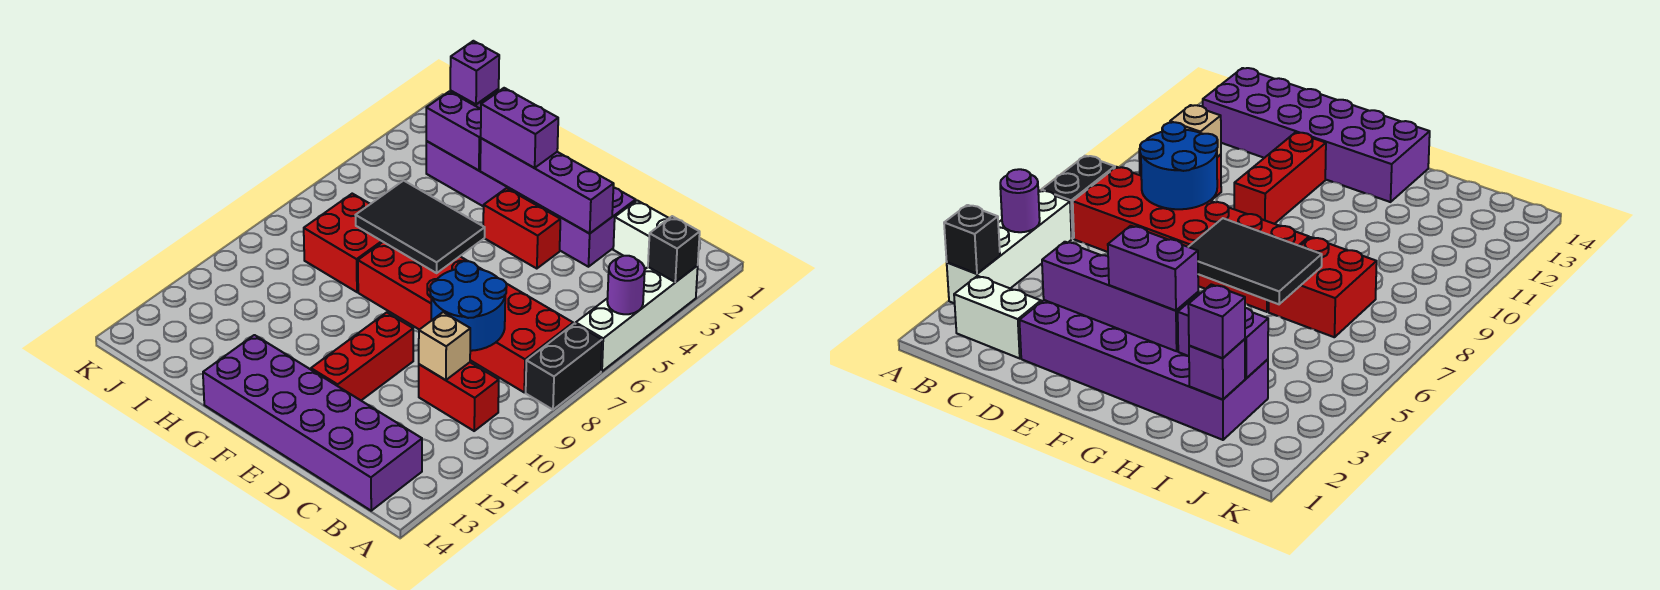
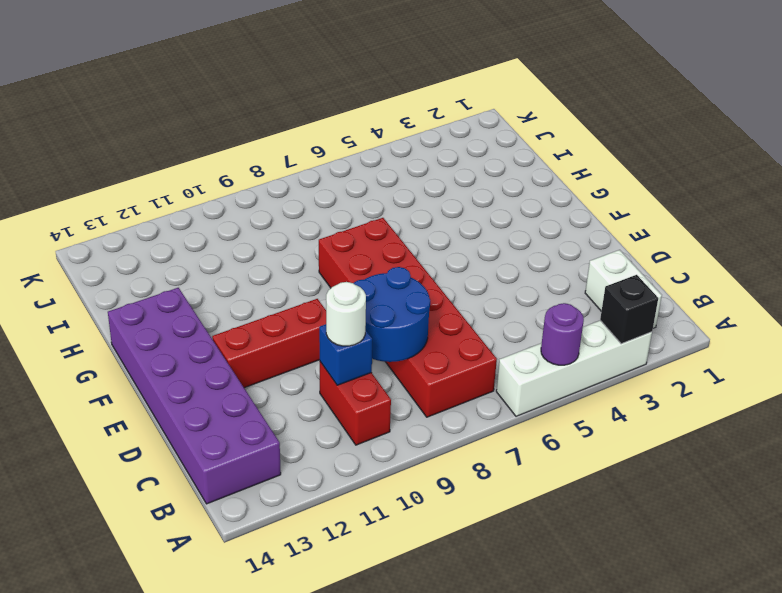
blue brick C10 level 2 -> tan brick C10 level 2
white round brick C10 level 3 -> none
none -> black brick A7:A8 level 1
none -> purple brick D2:I3 level 1
none -> red brick E4:F4 level 1

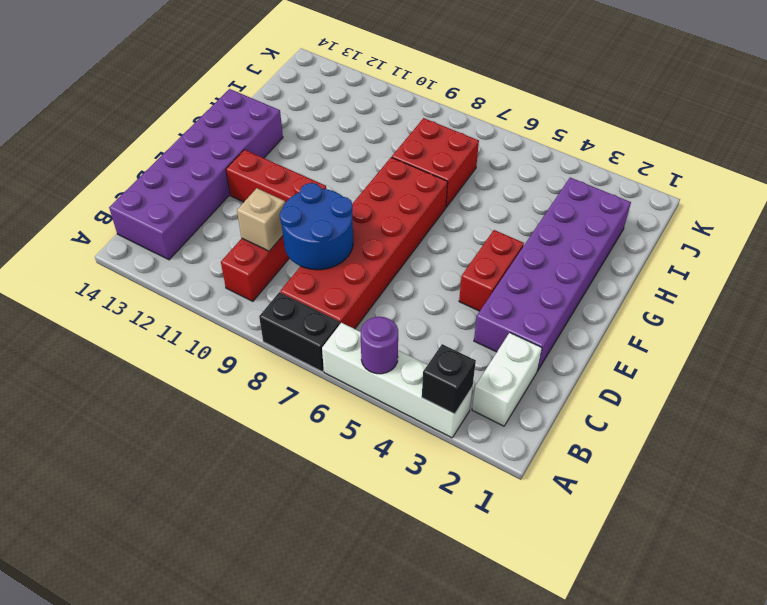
none -> purple brick D3:G3 level 2
none -> black tile F6:H7 level 2
none -> purple brick H3:I3 level 2

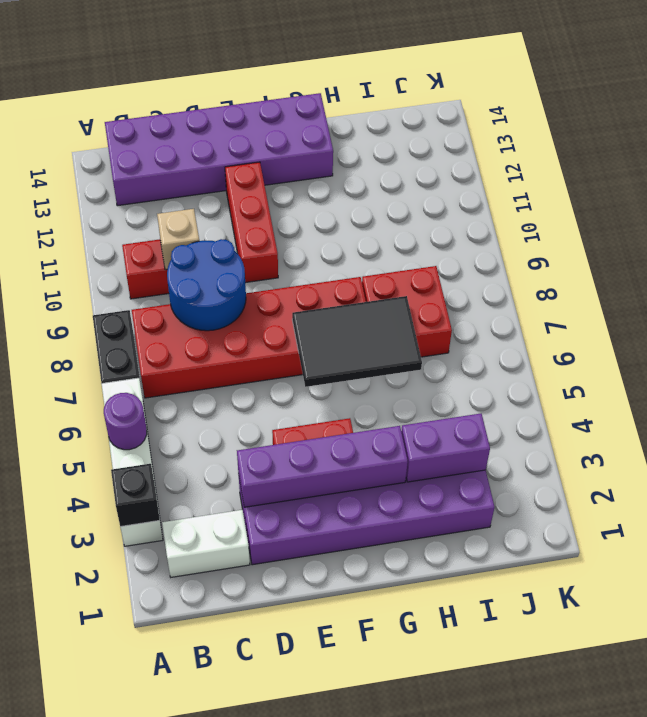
none -> purple brick I2 level 2
none -> purple brick F3:G3 level 3
none -> purple brick I2 level 3

